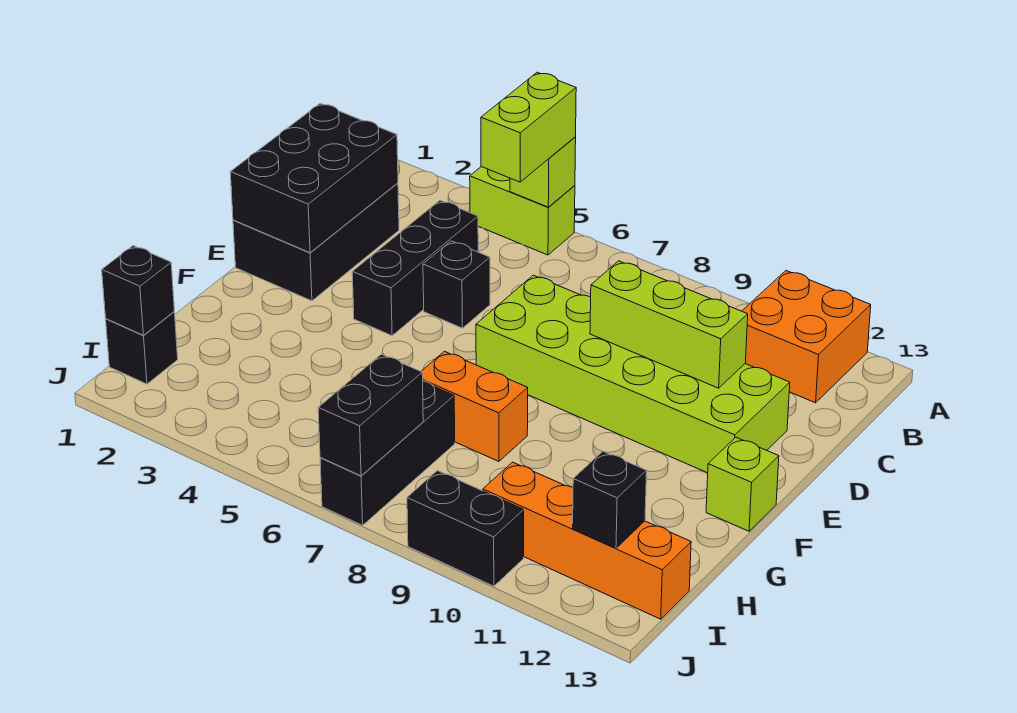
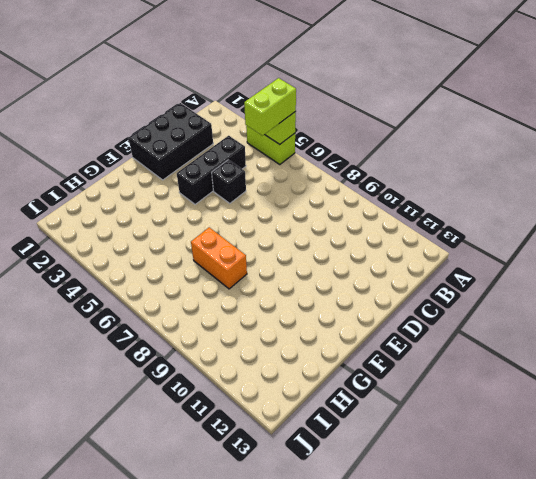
none -> orange brick A11:B12 level 1
none -> lime brick D7:E12 level 1
none -> lime brick F13 level 1

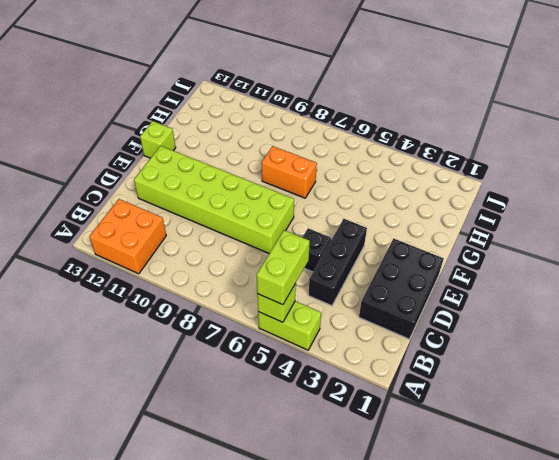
none -> black brick H7:J7 level 1
none -> black brick I1 level 1
none -> orange brick I10:I13 level 1

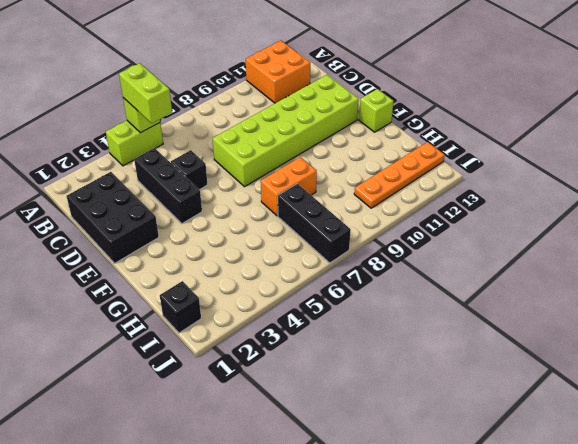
orange plate I10:I13 level 1 -> orange brick I10:I13 level 1
none -> black brick J9:J10 level 1
none -> black brick C1:E2 level 2
none -> lime brick D9:D11 level 2

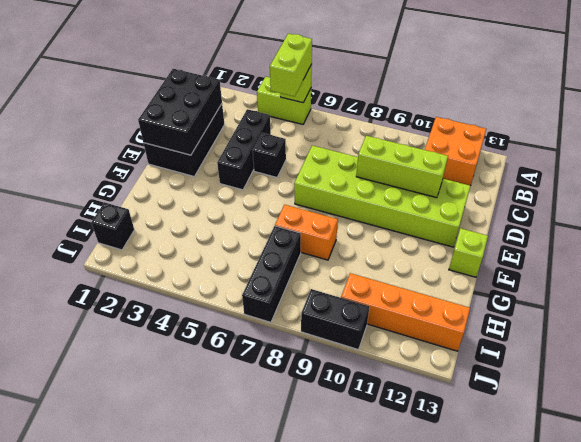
none -> black brick I1 level 2
none -> black brick I7:J7 level 2
none -> black brick I12 level 2

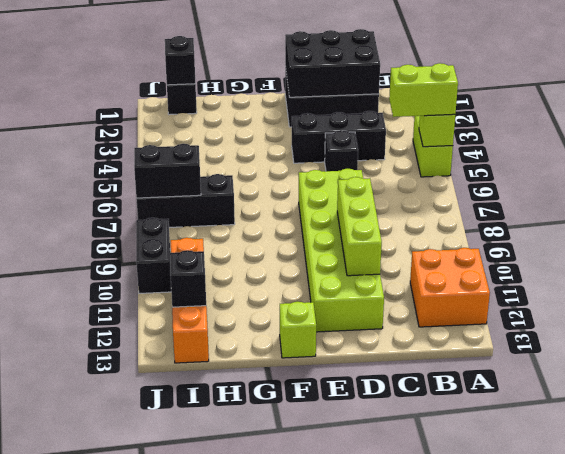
none -> orange brick G7:G8 level 1

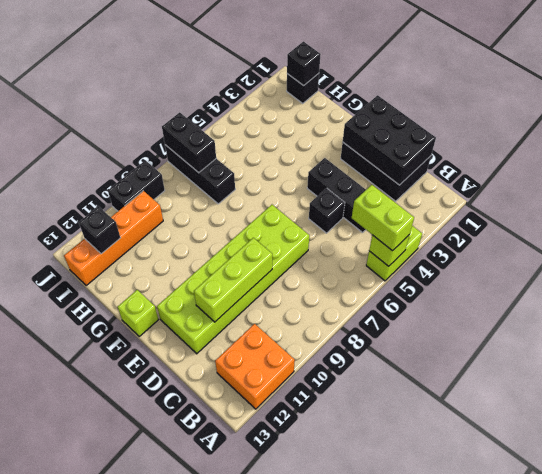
none -> orange brick G7:G8 level 1

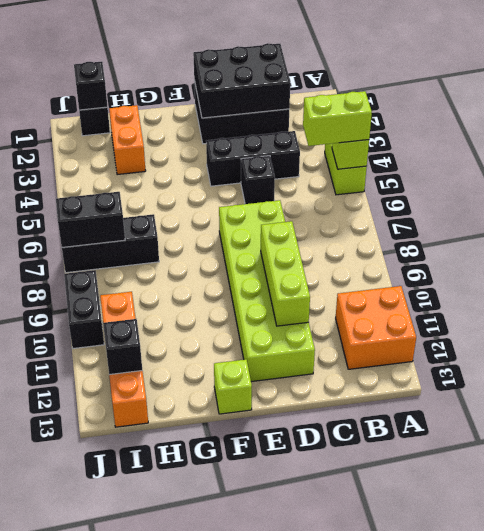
orange brick H2:H3 level 1 -> orange brick G7:G8 level 1

